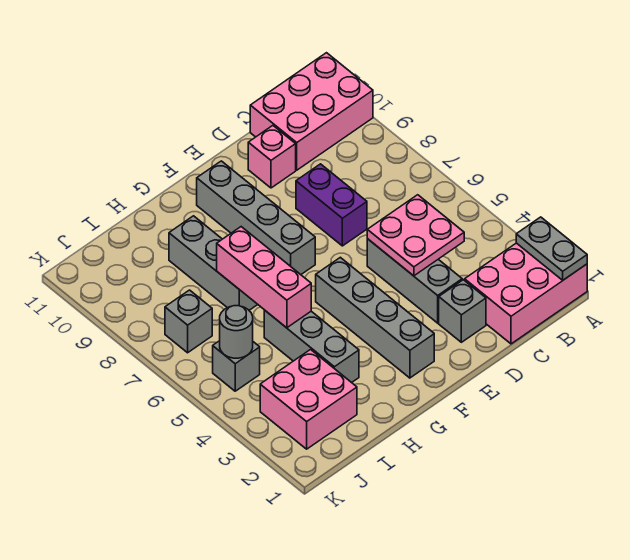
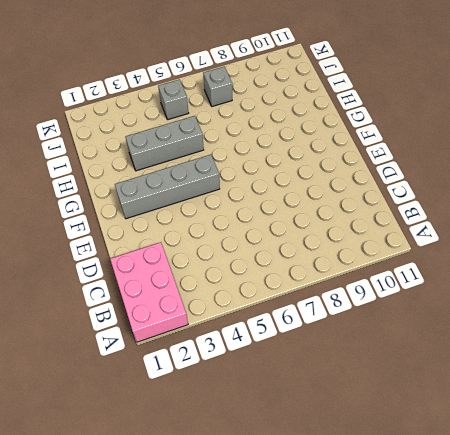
none -> pink brick A10:C11 level 1
none -> grey brick D2 level 1
none -> grey brick D3:D5 level 1

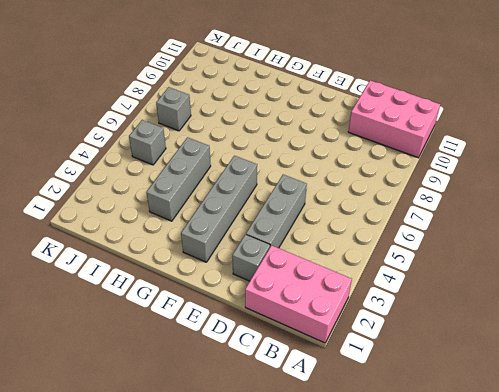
none -> purple brick D7:D8 level 1
none -> pink brick D10 level 1
none -> grey brick F7:F10 level 1

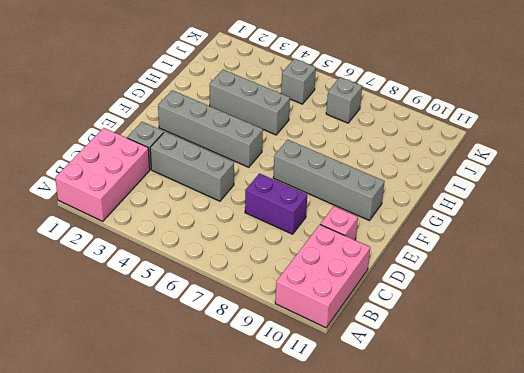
none -> grey brick H7:H9 level 1
none -> pink brick I2:J3 level 1
none -> grey plate A1:A2 level 2

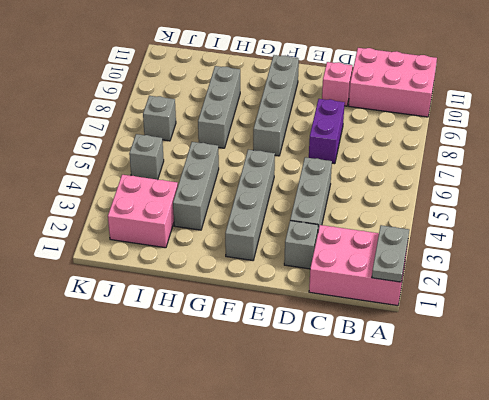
none -> pink plate C4:D5 level 2
none -> pink brick H5:H7 level 2
none -> grey round brick J5 level 2

